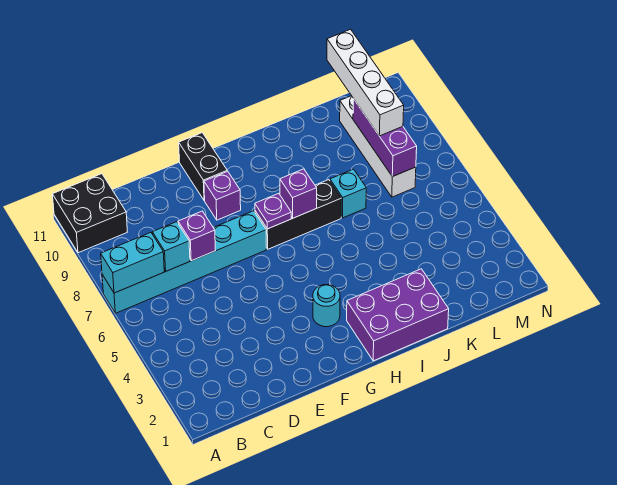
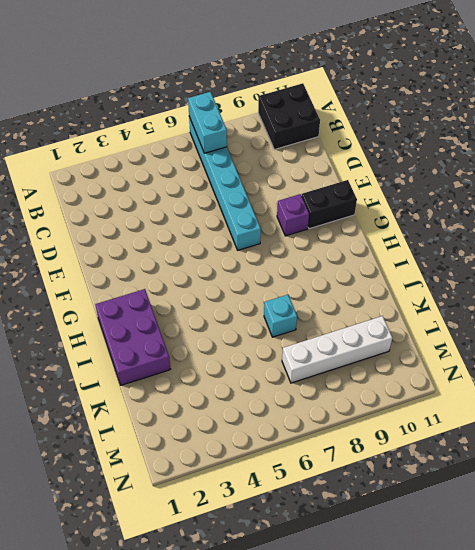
none -> cyan round brick G3 level 1
none -> black brick G7:I7 level 1
none -> cyan brick C7 level 2

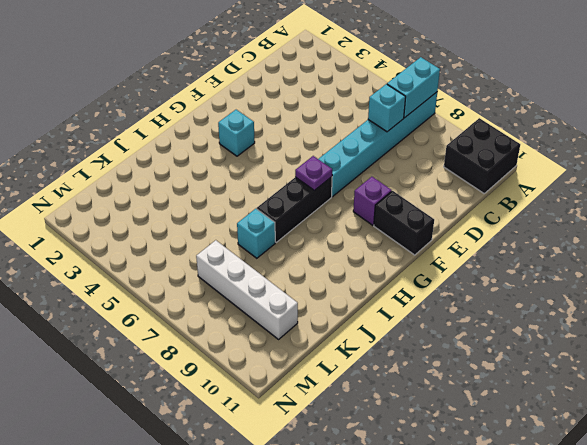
cyan brick G3 level 1 -> cyan round brick G3 level 1
none -> purple brick H1:J2 level 1
none -> purple brick D7 level 2
none -> purple brick H7 level 2

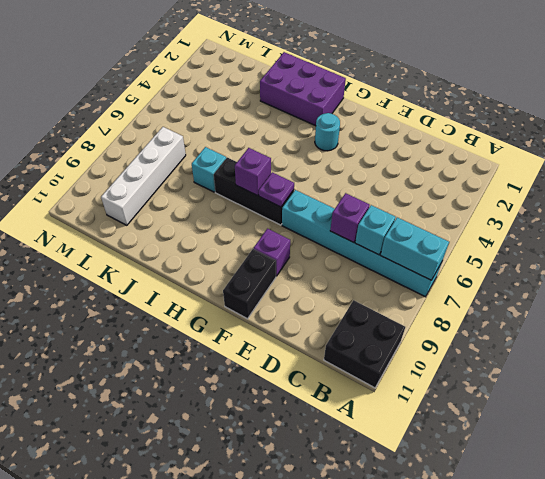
none -> purple brick L7:L9 level 2
none -> white brick L8:L11 level 3

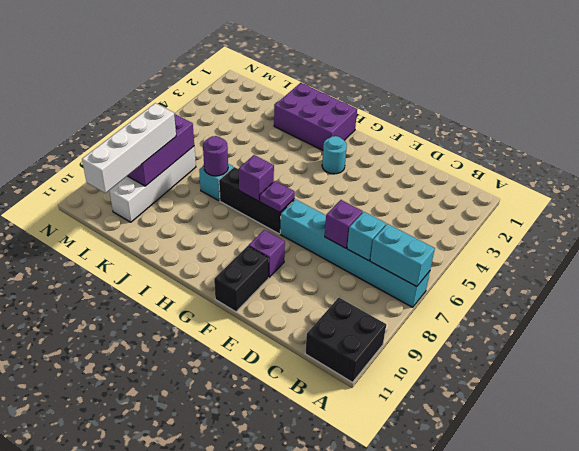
purple round brick J7 level 2 -> none

